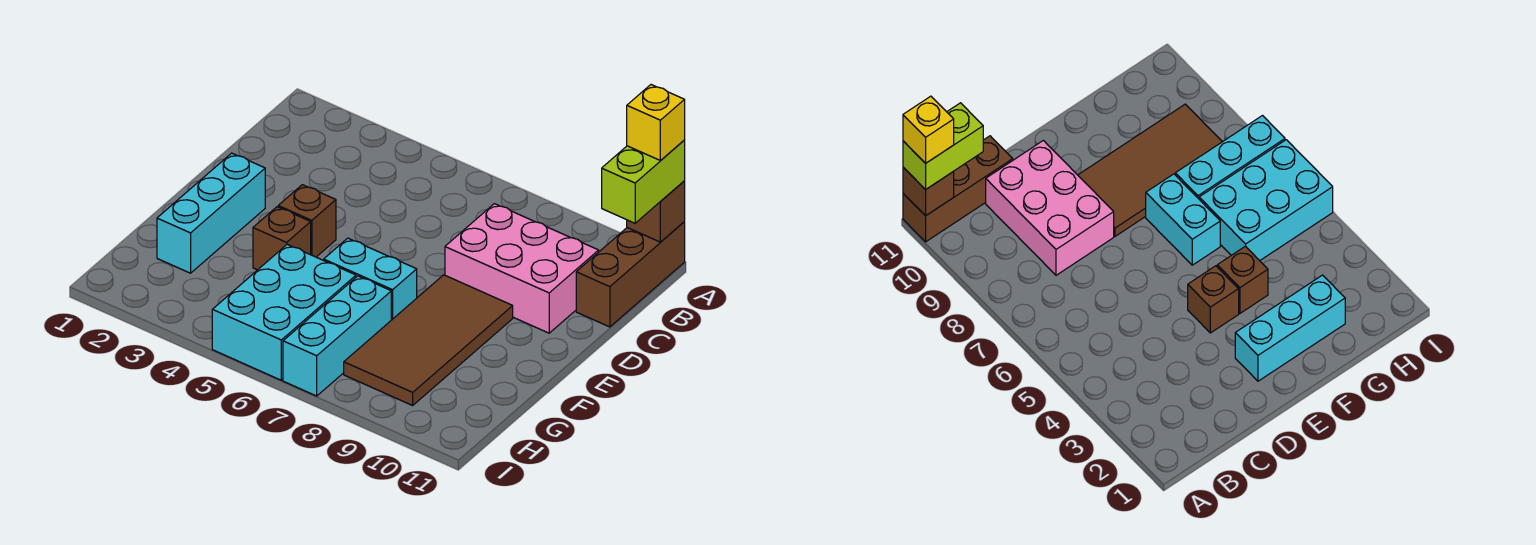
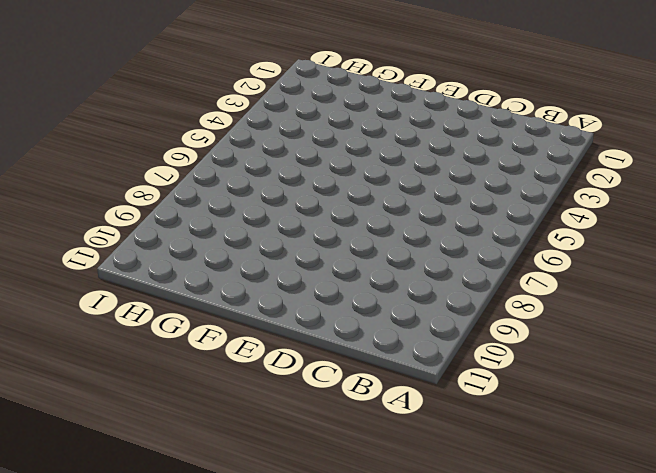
none -> brown brick A11:C11 level 1
none -> pink brick C8:D10 level 1
none -> cyan brick E2:G2 level 1

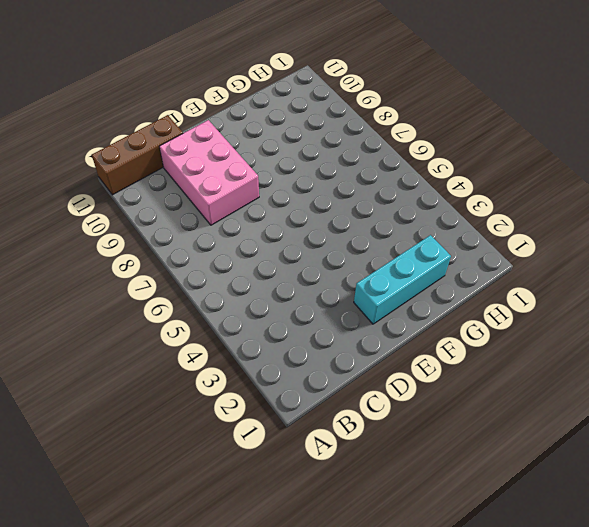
none -> brown brick E4 level 1
none -> brown tile E8:H9 level 1
none -> brown brick F4 level 1

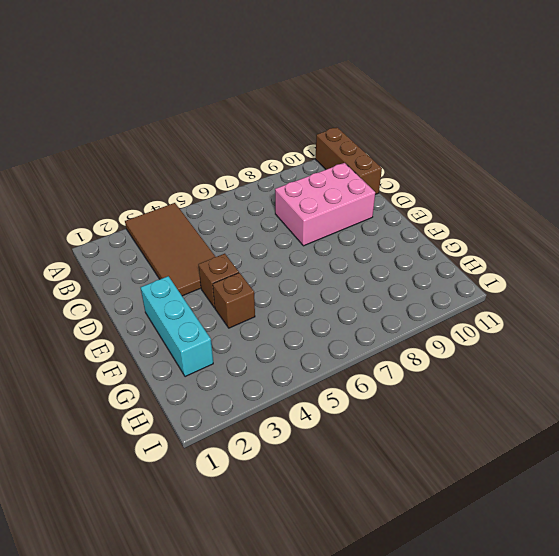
brown tile A3:D4 level 1 -> brown tile E8:H9 level 1
none -> cyan brick F6:F7 level 1
none -> cyan brick G5:I6 level 1
none -> cyan brick G7:I7 level 1

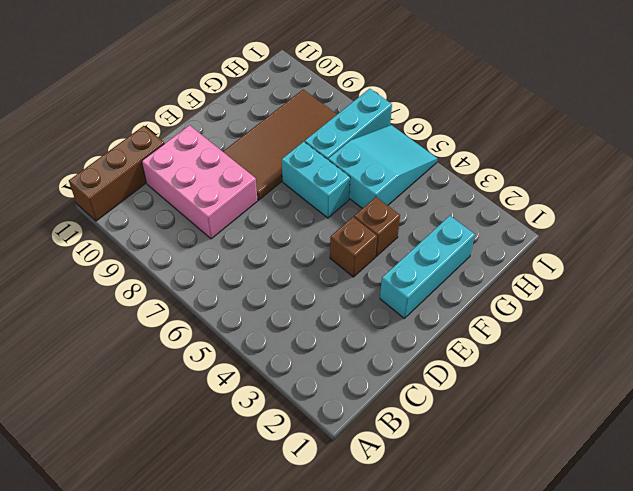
cyan slope G5:I6 level 1 top G -> cyan brick G5:I6 level 1
none -> brown brick A11 level 2
none -> lime brick A11:B11 level 3
none -> yellow brick A11 level 4

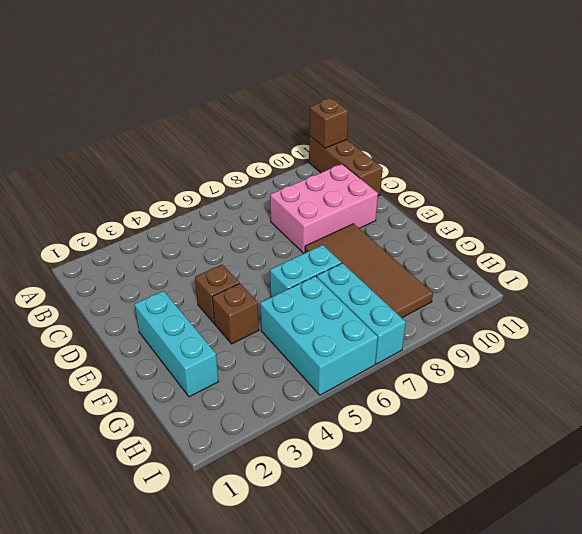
none -> lime brick A11:B11 level 3
none -> yellow brick A11 level 4

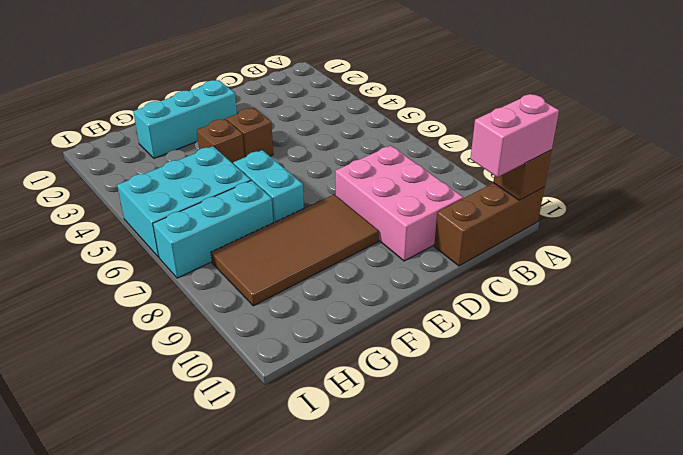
pink brick A11:B11 level 3 -> lime brick A11:B11 level 3
none -> yellow brick A11 level 4

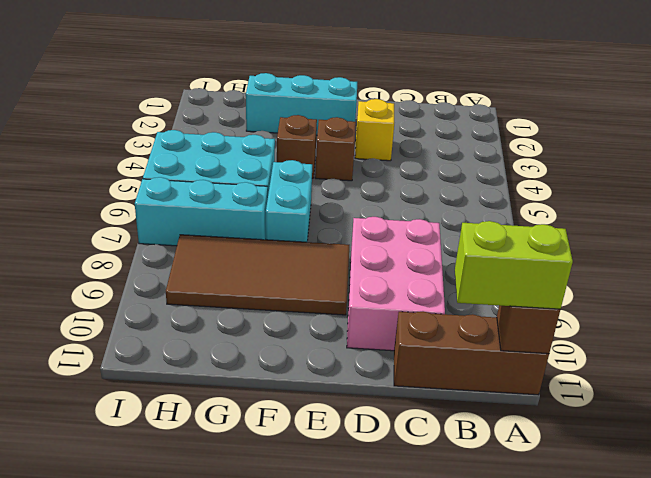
yellow brick D3 level 1 -> yellow brick A11 level 4

